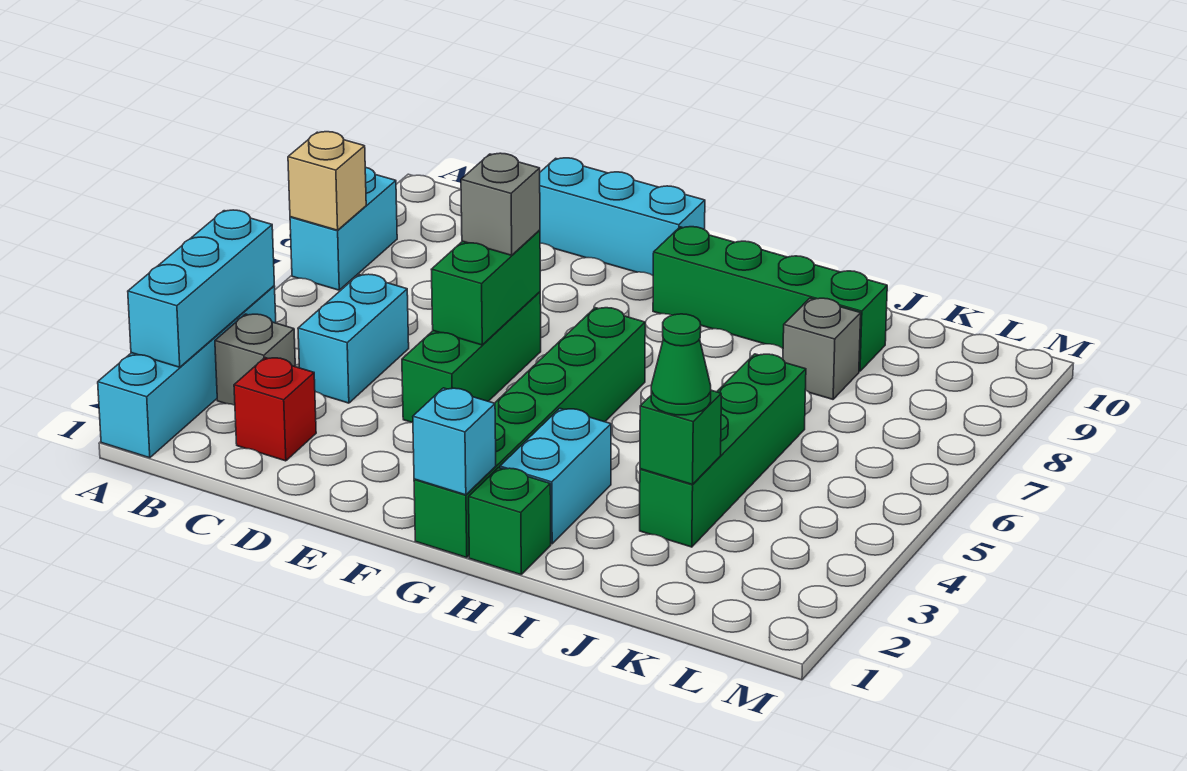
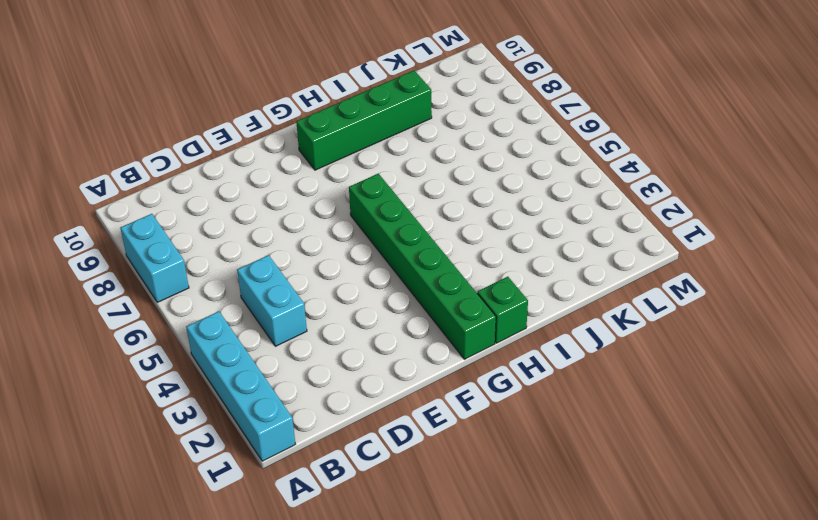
none -> grey brick B3 level 1
none -> red brick C2 level 1
none -> cyan brick D10:F10 level 1

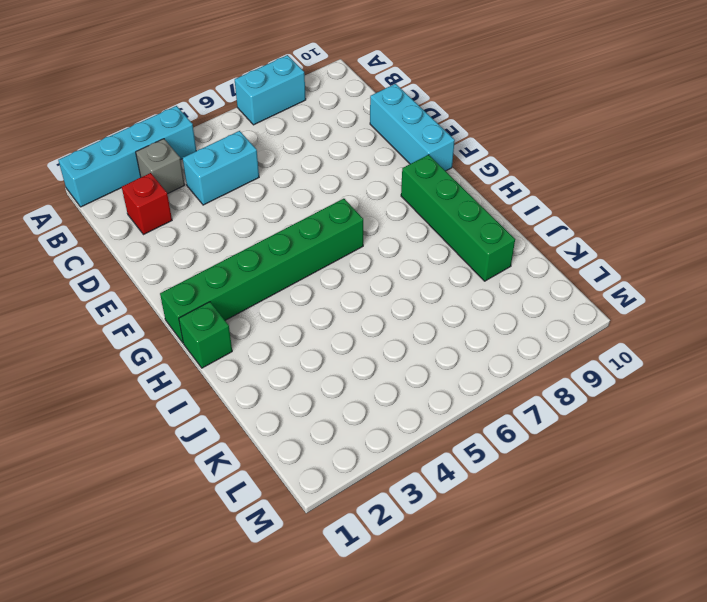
none -> green brick E4:E6 level 1
none -> cyan brick H2:H3 level 1
none -> green brick J3:J6 level 1

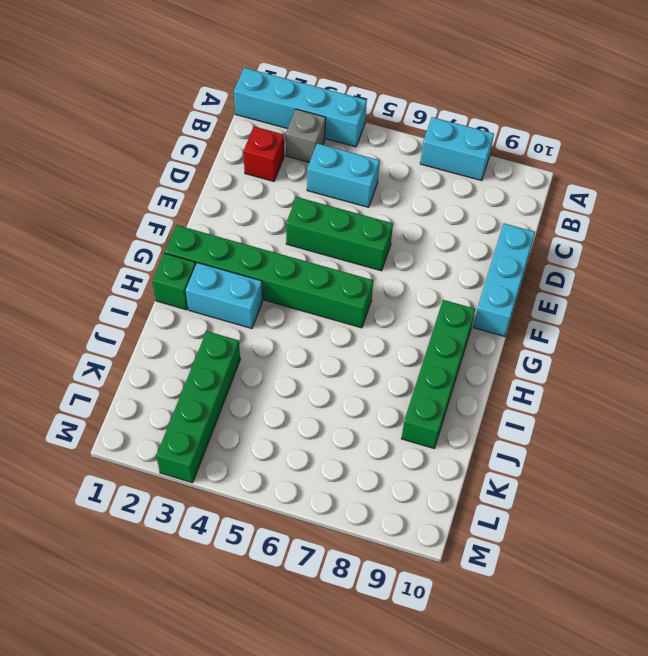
green brick J3:M3 level 1 -> green brick J3:J6 level 1
none -> grey brick J8 level 1
none -> cyan brick A2:A4 level 2
none -> tan brick A7 level 2

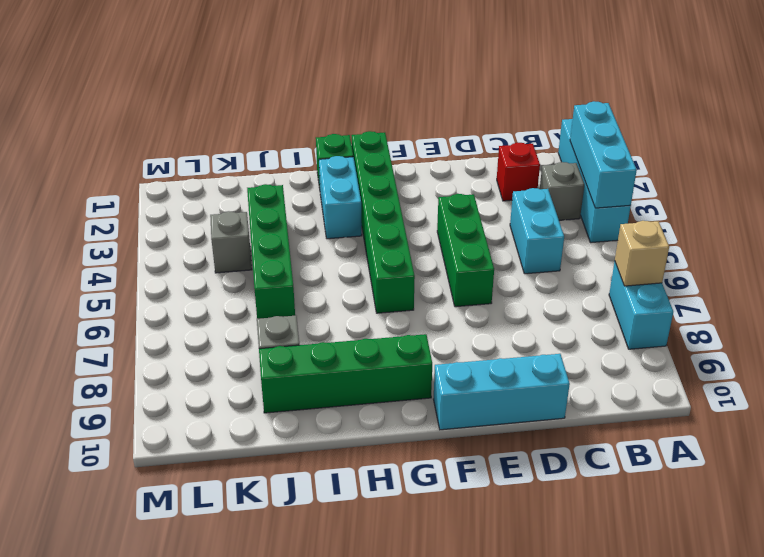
grey brick K4 level 1 -> grey brick E6 level 3
none -> green brick E5:E6 level 2
none -> cyan brick G1 level 2
none -> green brick J3 level 2

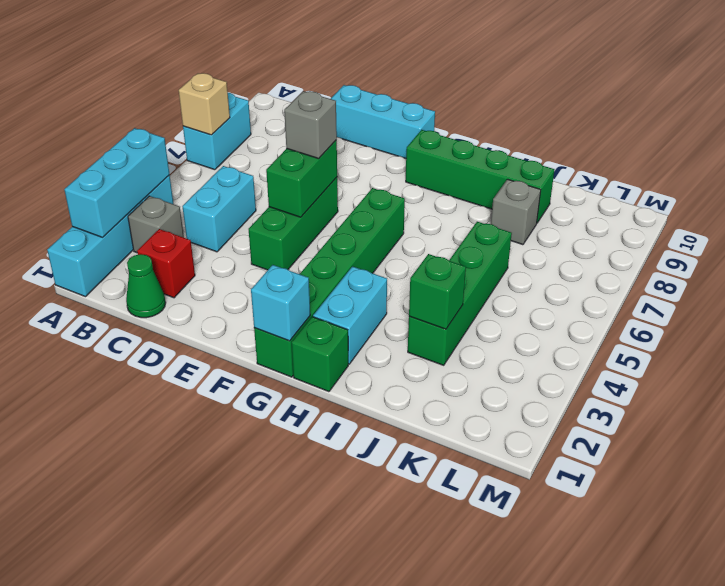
green cone C1 level 1 -> green cone J3 level 3

